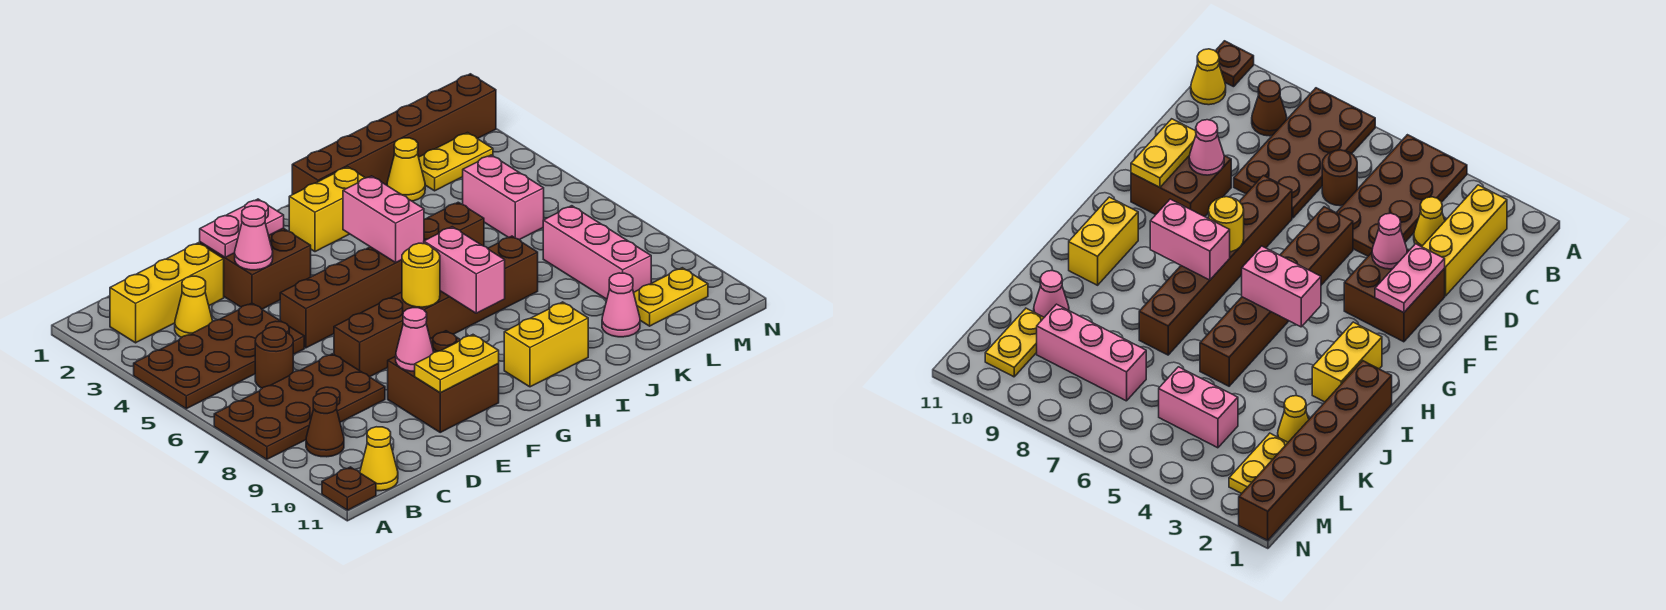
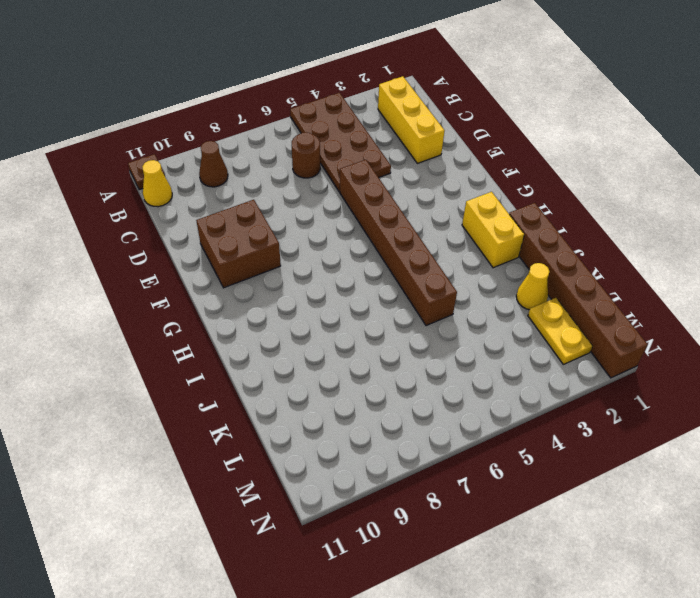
none -> brown plate A7:D8 level 1
none -> yellow cone C3 level 1
none -> brown brick E2:F3 level 1

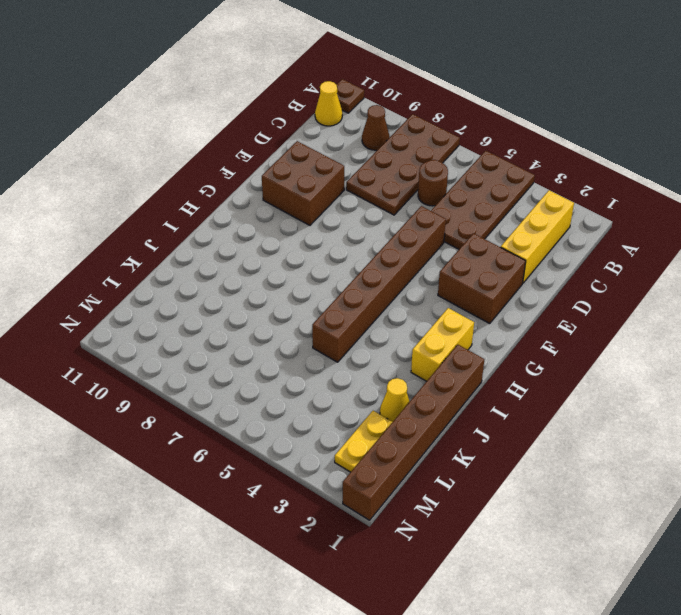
none -> yellow cone C3 level 1
none -> brown brick E7:J7 level 1
none -> yellow brick H10:I10 level 1

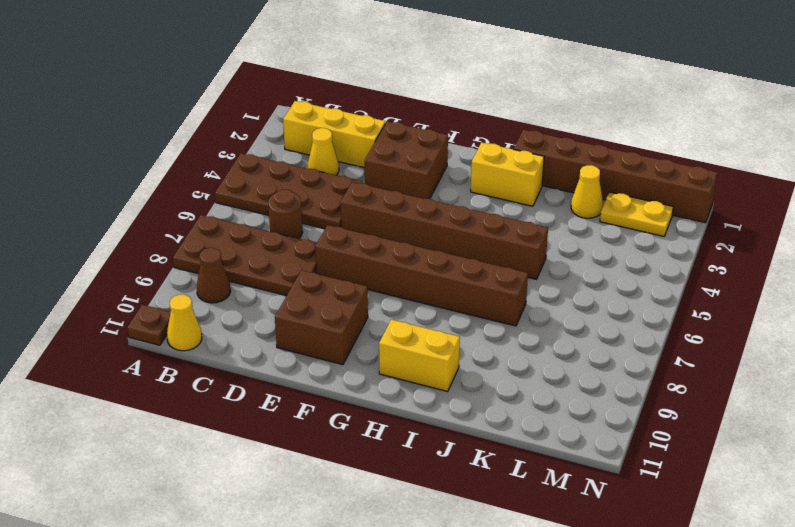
none -> pink cone K10 level 1
none -> pink brick L4:L5 level 1
none -> pink brick L7:L9 level 1

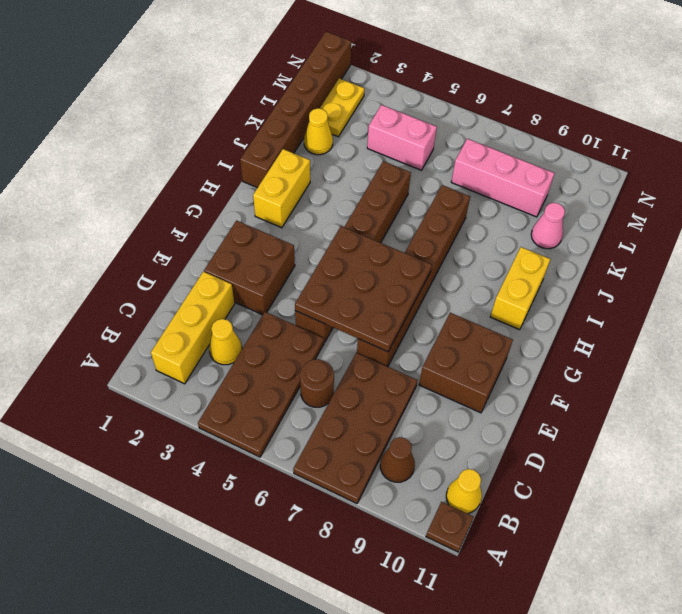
brown plate E5:G7 level 2 -> yellow round brick G7 level 2
none -> yellow plate L10:M10 level 1
none -> pink plate E2:F2 level 2
none -> pink cone E3 level 2

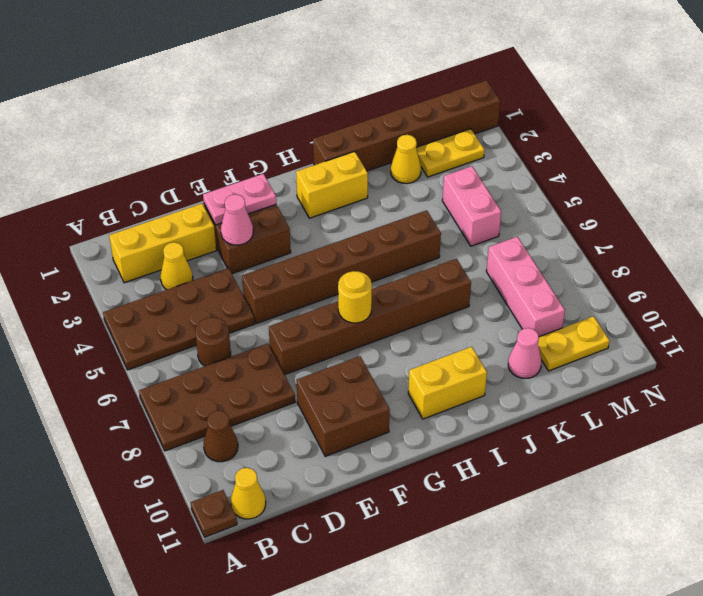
none -> pink cone E9 level 2
none -> yellow plate E10:F10 level 2
none -> pink brick H4:H5 level 2

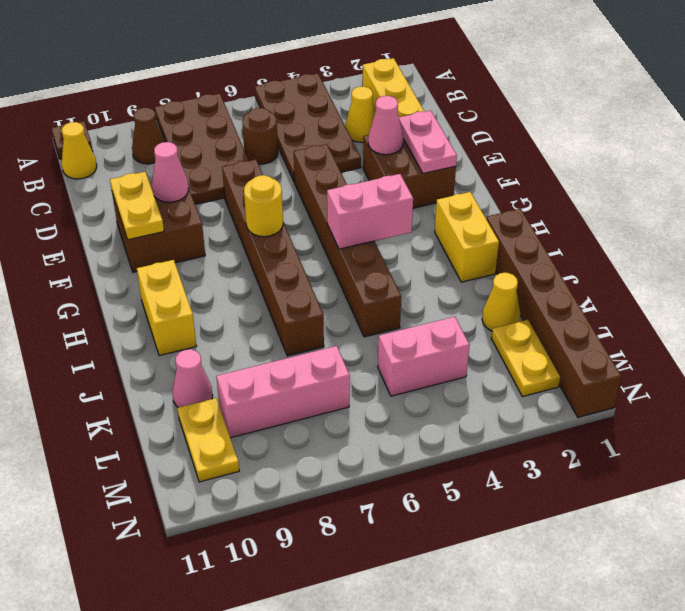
none -> pink brick H7:H8 level 2

